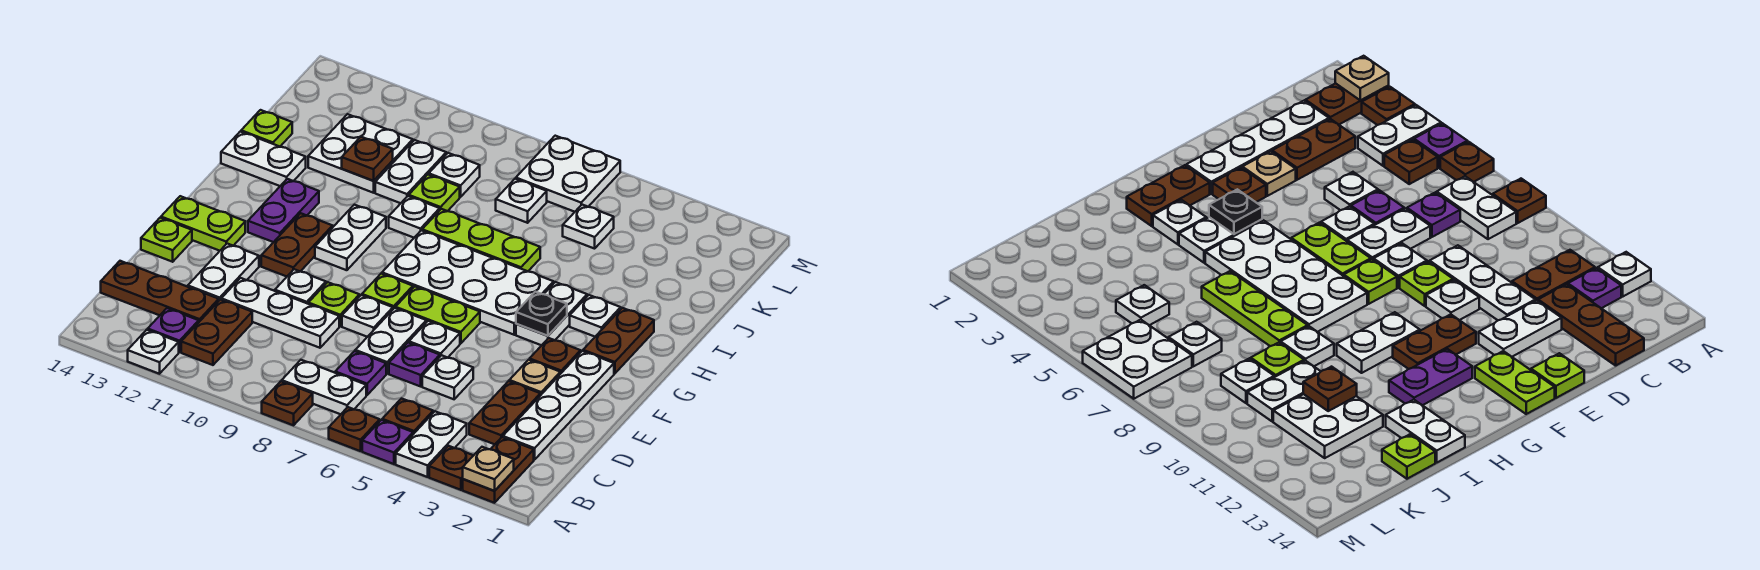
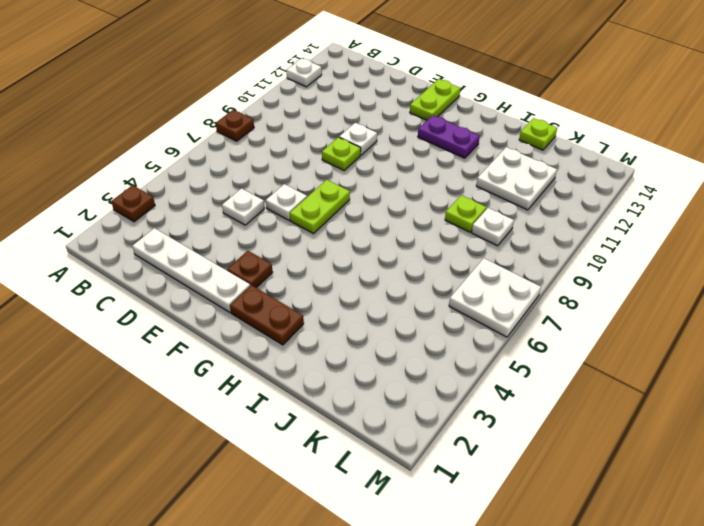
none -> brown plate A2:B2 level 1
none -> white plate A4:B4 level 1
none -> purple plate A5 level 1
none -> brown plate A6 level 1

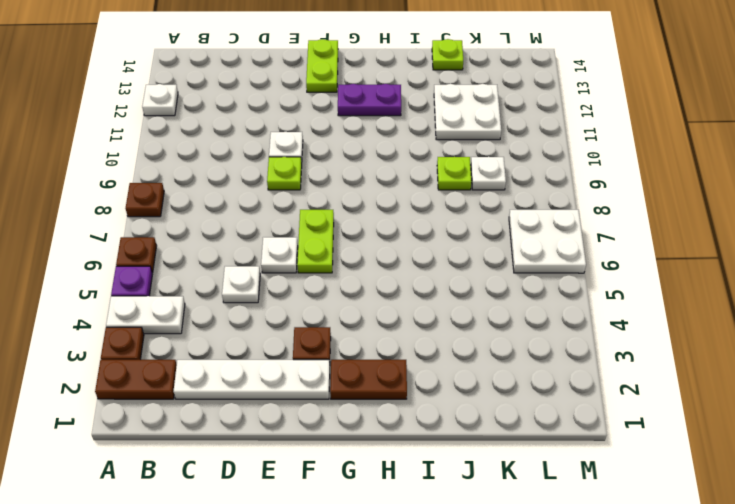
none -> brown plate B5 level 1
none -> white plate B7:B8 level 1
none -> brown plate B11:C11 level 1
none -> purple plate B12 level 1

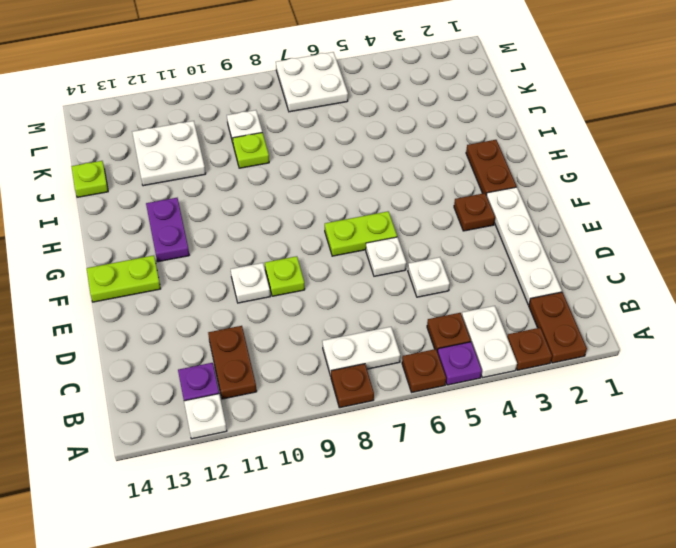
none -> brown plate C3:D3 level 1
none -> purple plate C7 level 1
none -> brown plate C12:C14 level 1
none -> purple plate D6 level 1

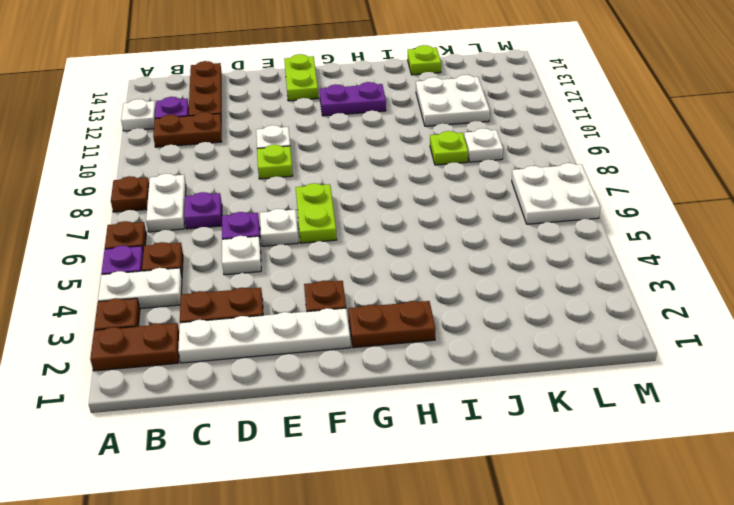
none -> white plate D7:E7 level 1
none -> white plate D9:D11 level 1
none -> white plate D12:E12 level 1
none -> tan plate E3 level 1

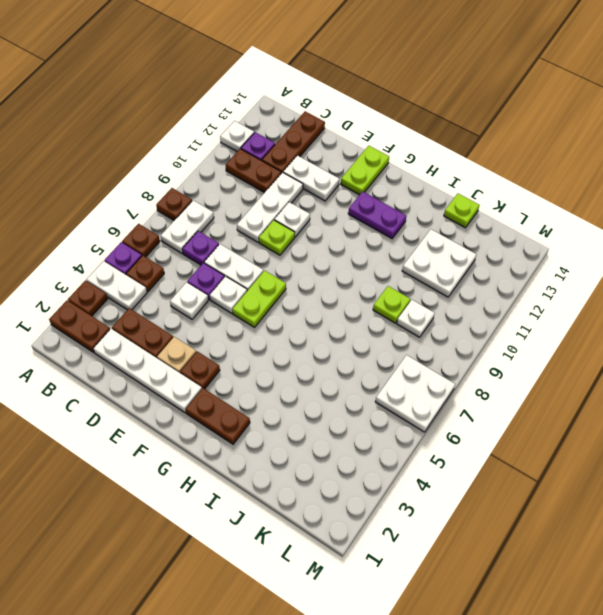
none -> white plate E8 level 1
none -> lime plate E14 level 1
none -> lime plate F8 level 1
none -> brown plate F11:G11 level 1

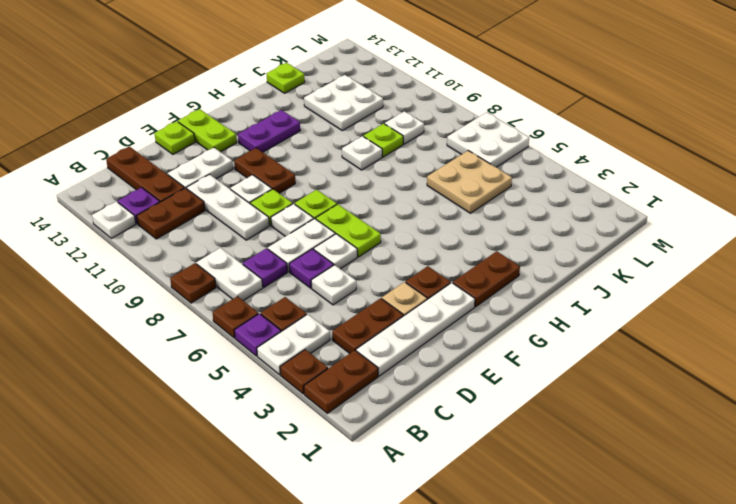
brown plate F10:F11 level 1 -> brown plate F11:G11 level 1
tan plate J5:K6 level 1 -> white plate K5 level 1
none -> white plate G4:H4 level 1
none -> white plate G5:H8 level 1
none -> white plate G10:H10 level 1
none -> white plate H3 level 1

